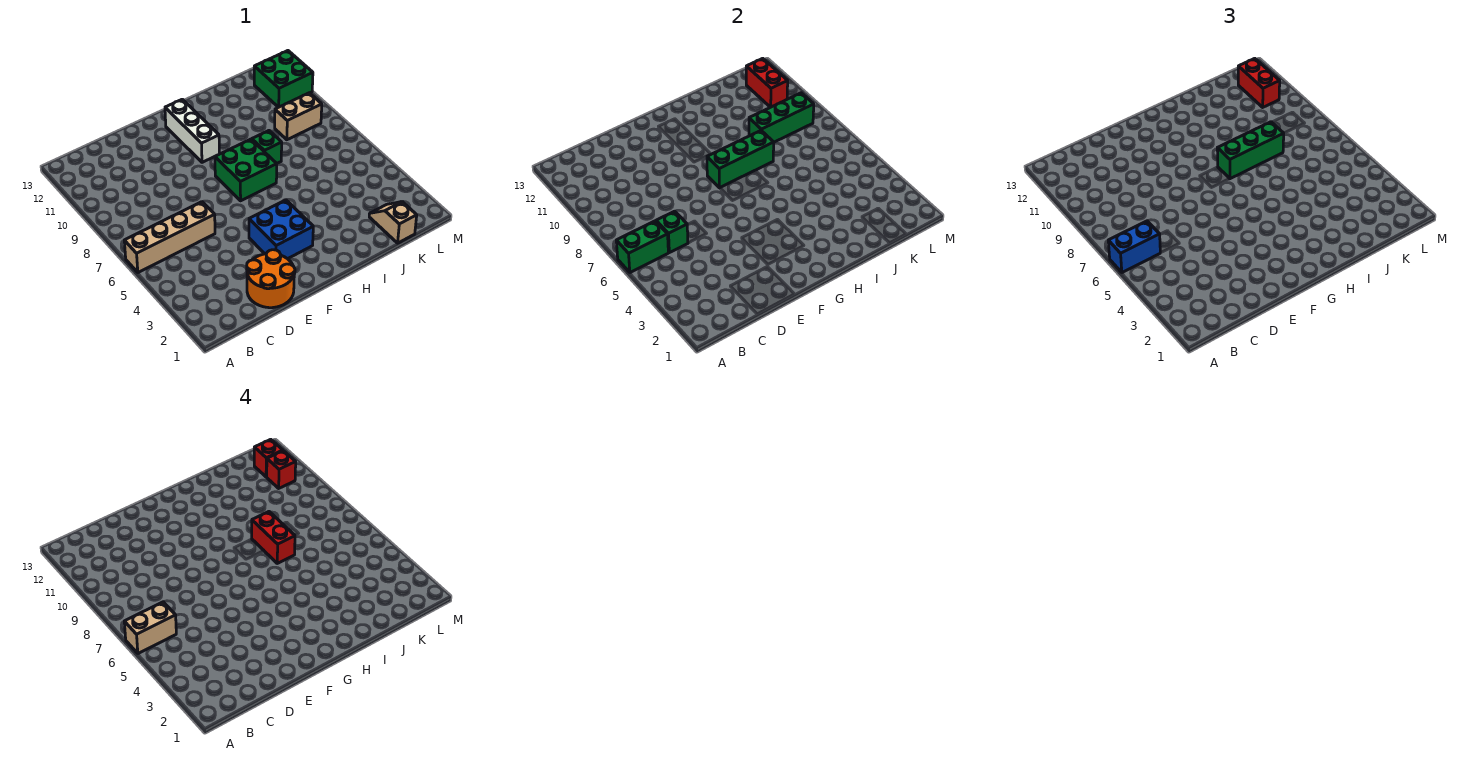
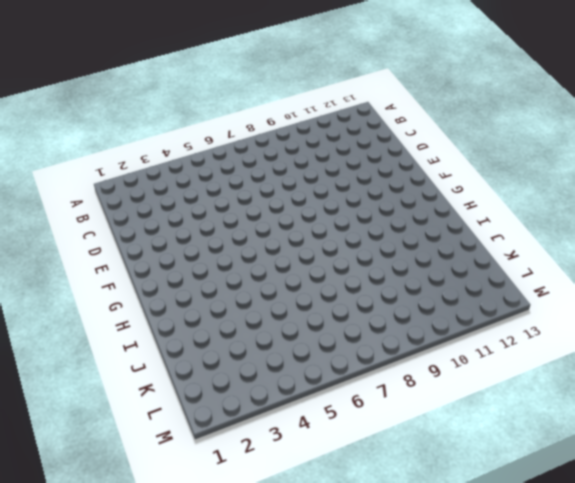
none -> tan brick A6:D6 level 1
none -> orange round brick D1:E2 level 1
none -> blue brick F3:G4 level 1

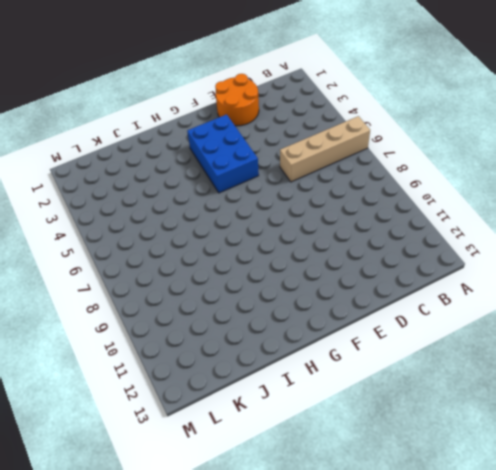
blue brick F3:G5 level 1 -> blue brick F3:G4 level 1
none -> green brick G7:H8 level 1
none -> white brick G10:G12 level 1
none -> green brick I8 level 1

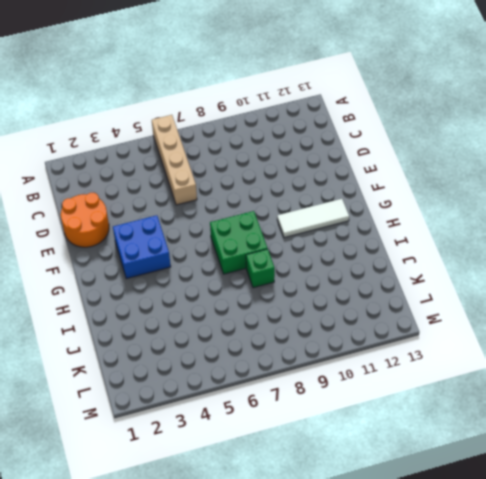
white tile G10:G12 level 1 -> white brick G10:G12 level 1
none -> tan slope K1:K2 level 1 top 1
none -> tan brick K9:L9 level 1
none -> green brick L11:M12 level 1

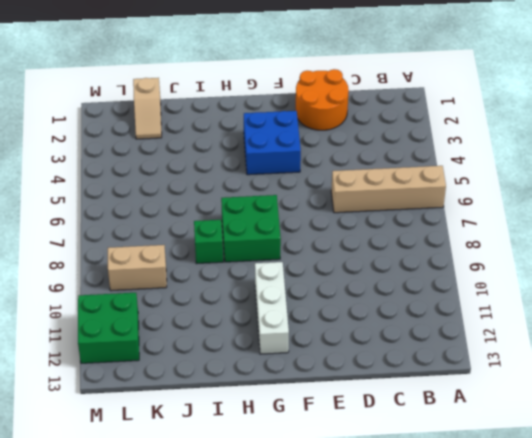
none -> green brick A6:B6 level 2
none -> green brick C6 level 2
none -> green brick G8:I8 level 2

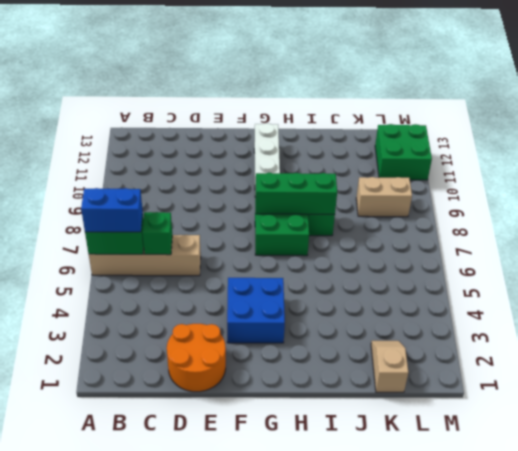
none -> green brick J9:L9 level 2
none -> red brick L11:L12 level 2
none -> green brick H8:J8 level 3

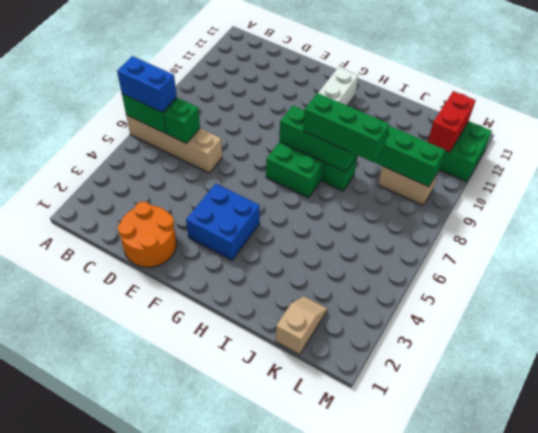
none -> red brick L11:L12 level 3
none -> tan brick A6:B6 level 4
none -> red brick I7:I8 level 4

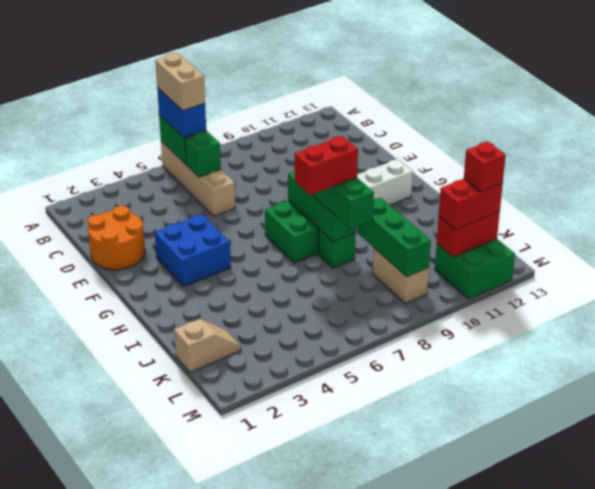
none -> red brick L11 level 4

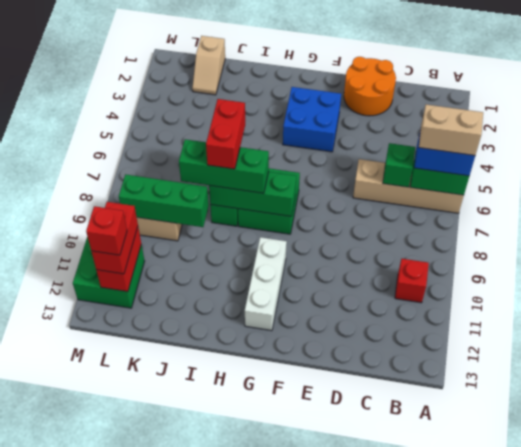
red brick B10 level 1 -> red brick L11 level 4

